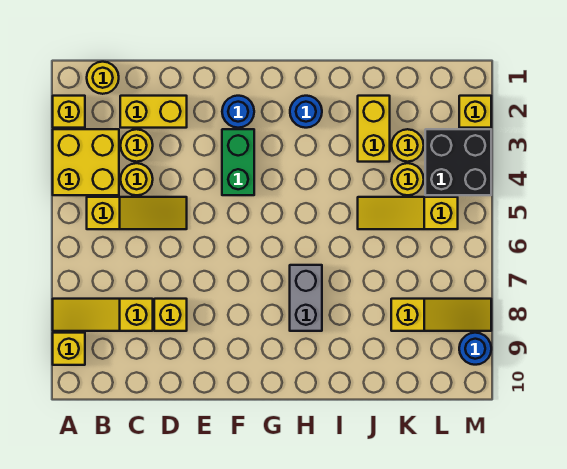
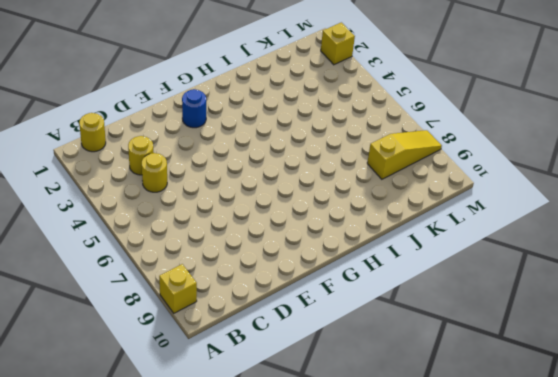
none -> yellow brick A2 level 1
none -> yellow brick A3:B4 level 1
none -> yellow slope A8:C8 level 1 top C

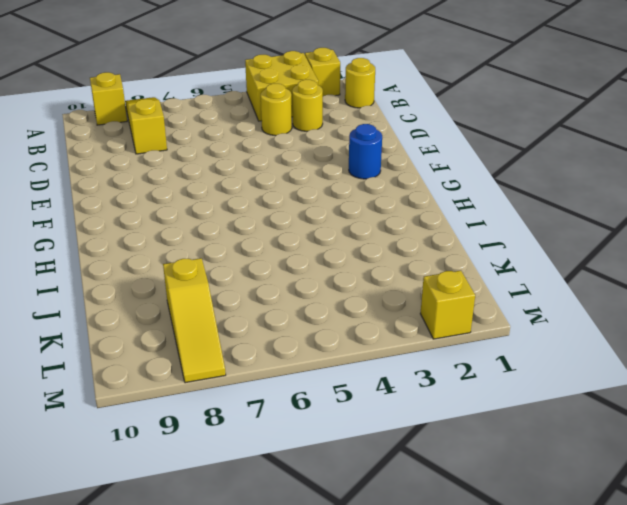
none -> yellow slope B5:D5 level 1 top B
none -> yellow brick C2:D2 level 1
none -> yellow brick D8 level 1

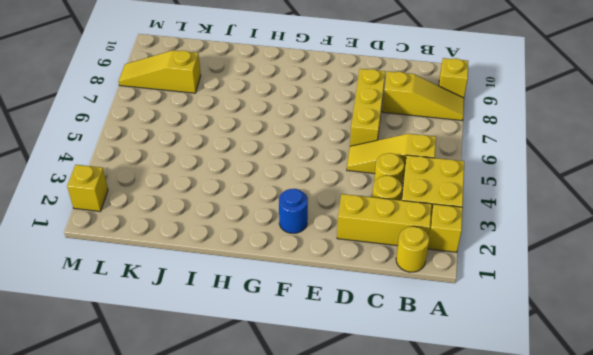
yellow brick B2:D2 level 1 -> yellow brick C2:D2 level 1
yellow brick D6:D8 level 1 -> yellow brick D8 level 1
none -> green brick F3:F4 level 1
none -> blue round brick H2 level 1
none -> grey brick H7:H8 level 1

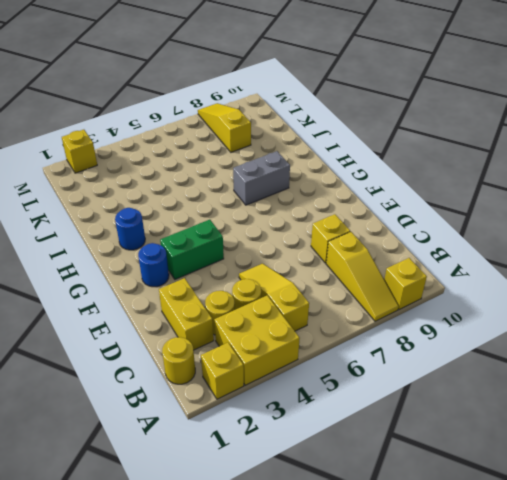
none -> yellow brick J2:J3 level 1
none -> yellow slope J5:L5 level 1 top L
none -> yellow round brick K3 level 1

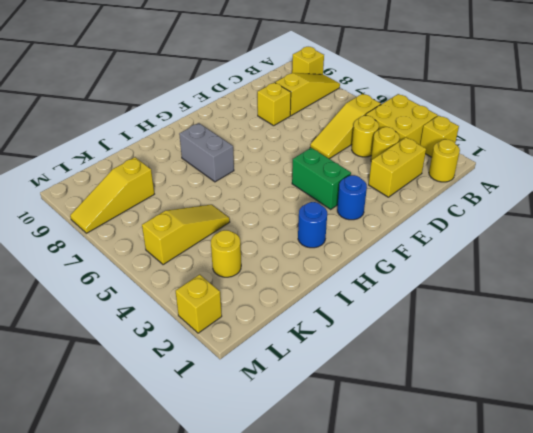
none -> yellow brick J2:J3 level 1
none -> yellow round brick K4 level 1
none -> black brick L3:M4 level 1

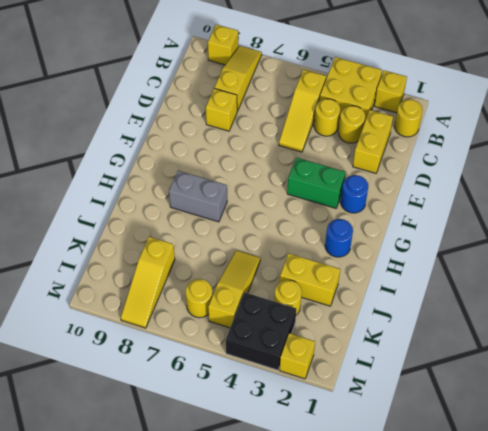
yellow round brick L6 level 1 -> yellow round brick K4 level 1
none -> blue round brick M9 level 1

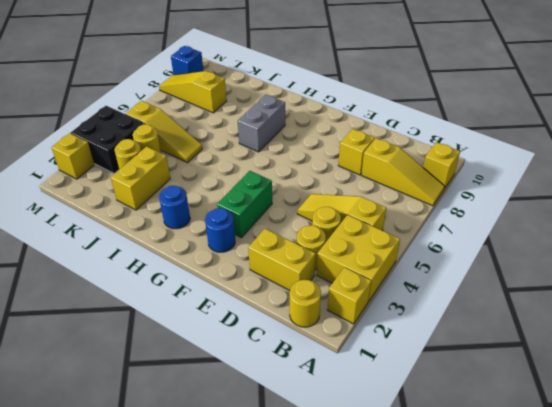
blue brick M9 level 1 -> blue round brick M9 level 1

